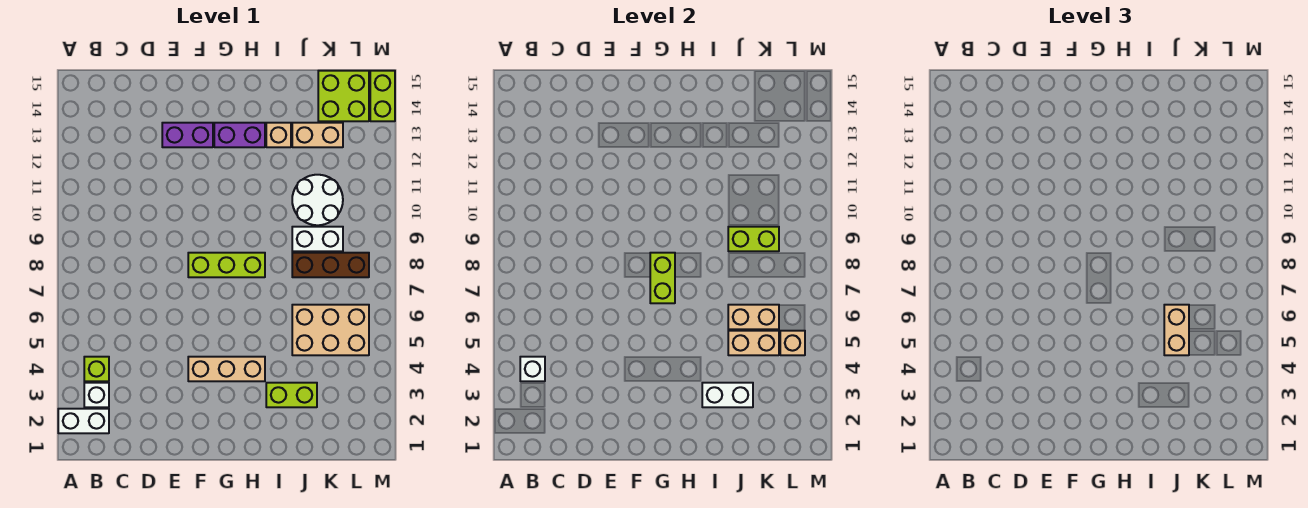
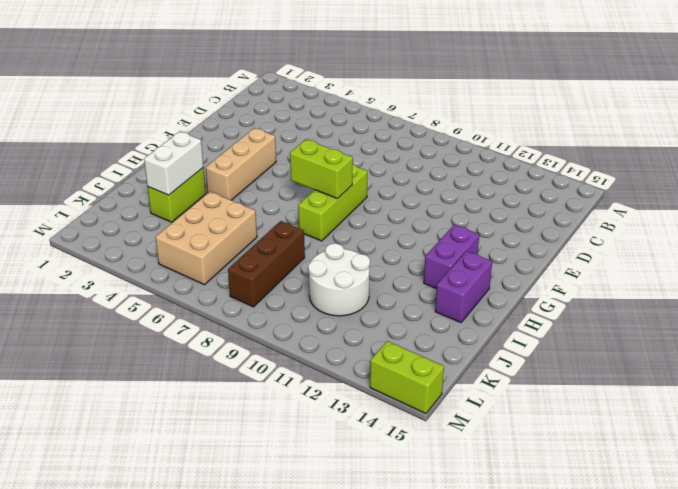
purple brick H14:I14 level 1 -> purple brick E13:F13 level 1
none -> white brick A2:B2 level 1
none -> white brick B3 level 1
none -> lime brick B4 level 1

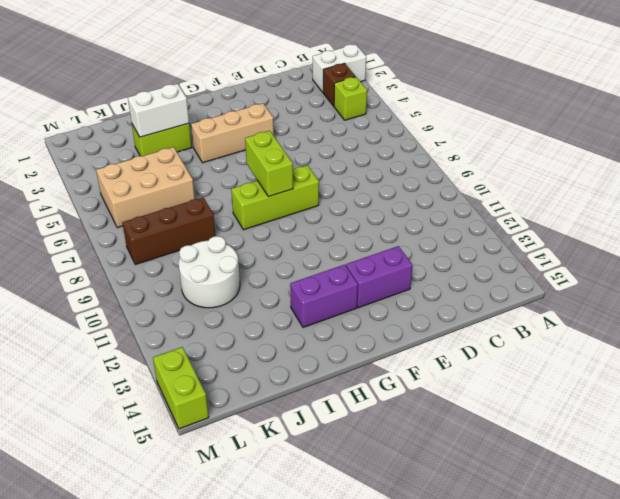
brown brick B3 level 1 -> white brick B3 level 1
none -> tan brick I13 level 1
none -> white brick J9:K9 level 1
none -> tan brick J13:K13 level 1

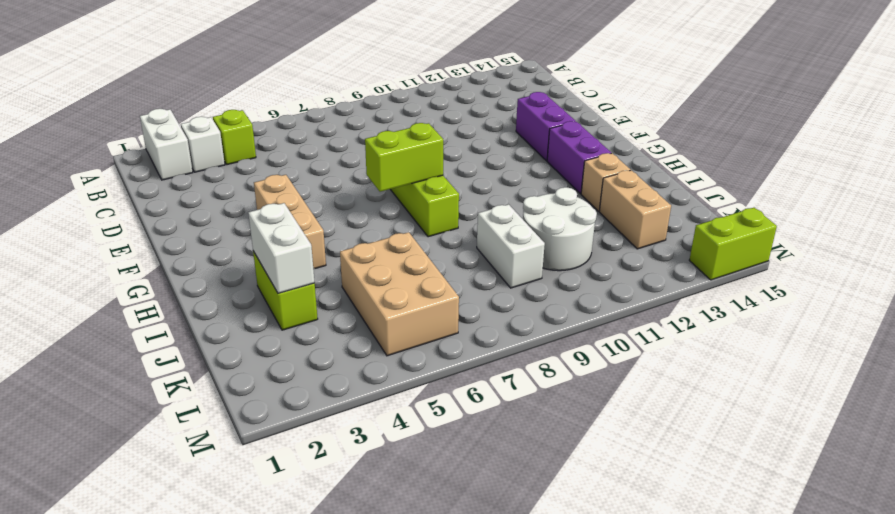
none -> brown brick J8:L8 level 1
none -> lime brick K14:L15 level 1
none -> white brick B4 level 2

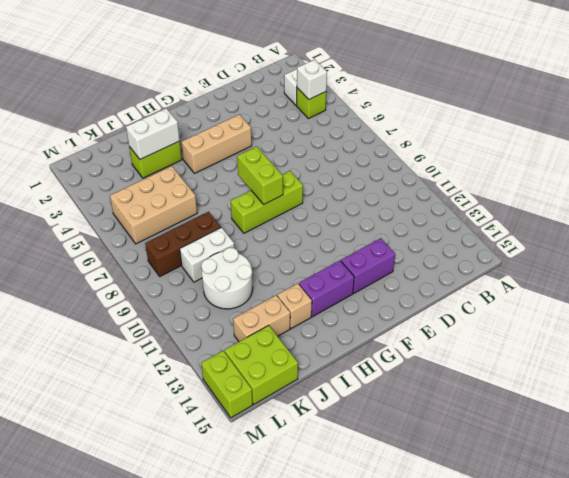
none -> white brick A2:B2 level 1
none -> tan brick J5:K5 level 2
none -> tan brick J6:K6 level 2

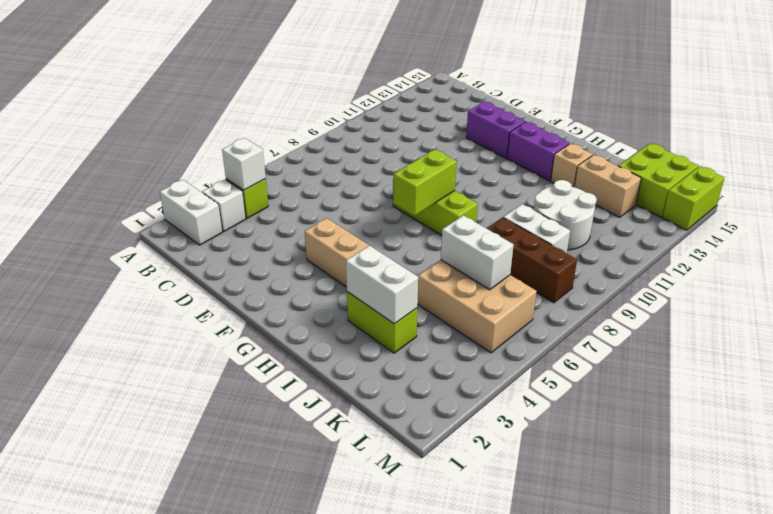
white brick J6:K6 level 2 -> tan brick J6:K6 level 2
none -> tan brick J5:K5 level 2
none -> lime brick J9:K9 level 2
none -> tan brick L5 level 2

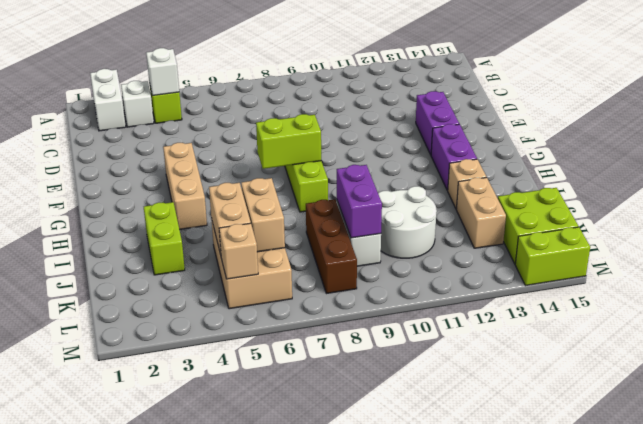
purple brick J9:K9 level 2 -> lime brick J9:K9 level 2
none -> white brick I3:J3 level 2
none -> tan brick J5:J6 level 3

